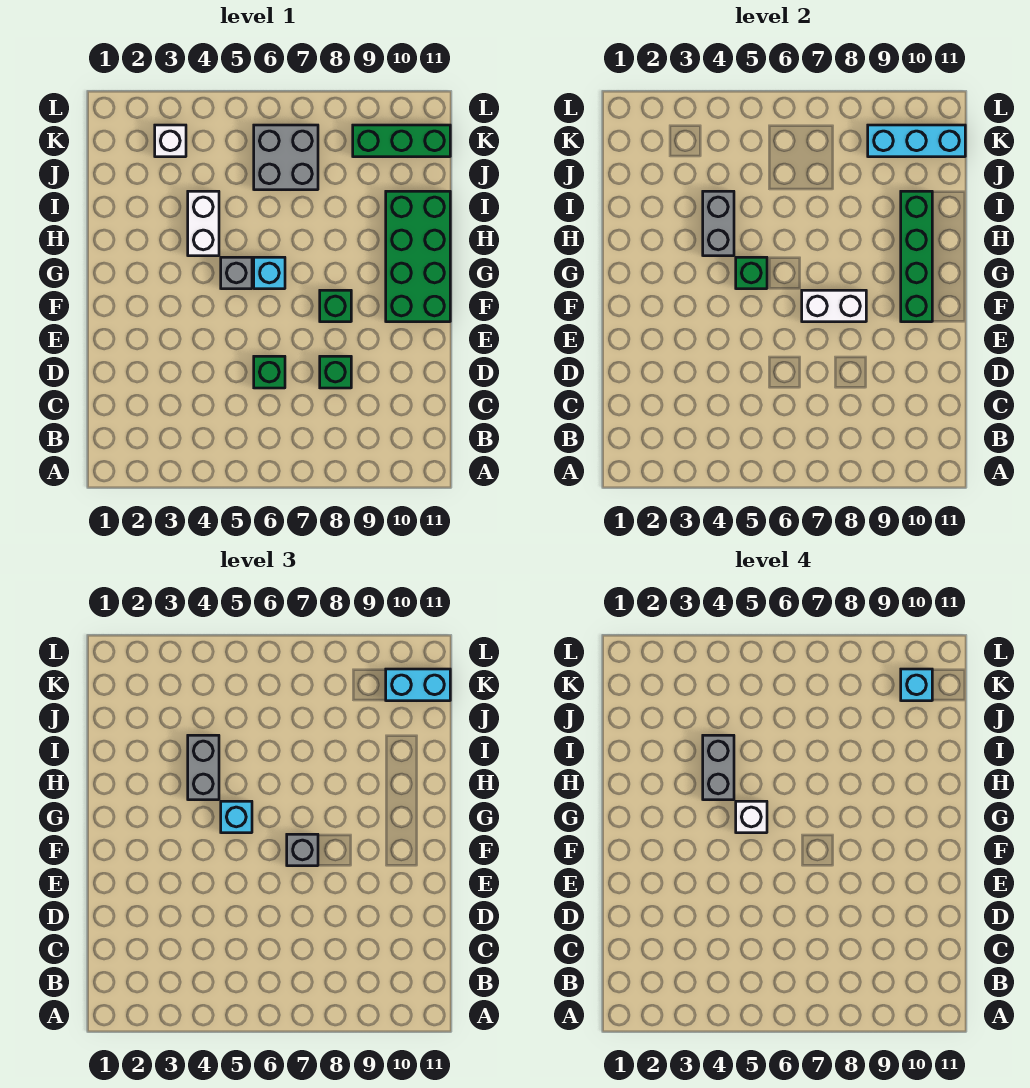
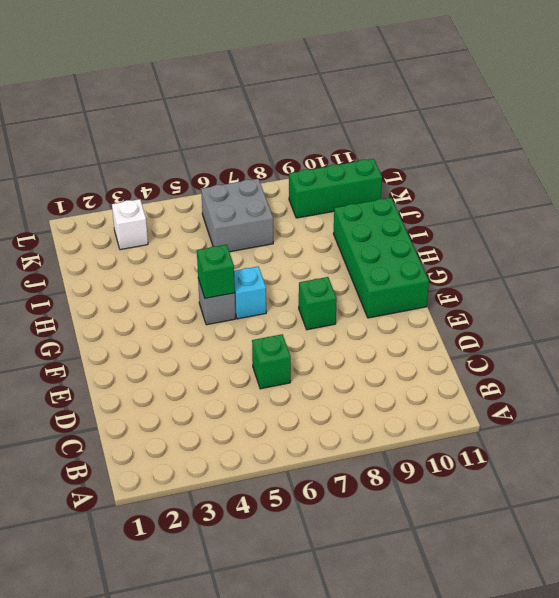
none -> green brick D8 level 1
none -> white brick H4:I4 level 1
none -> white brick F7:F8 level 2

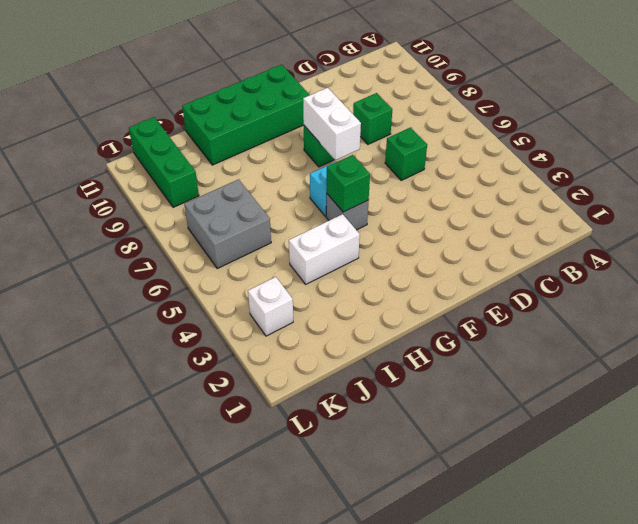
none -> green brick F10:I10 level 2
none -> grey brick H4:I4 level 2
none -> cyan brick K9:K11 level 2

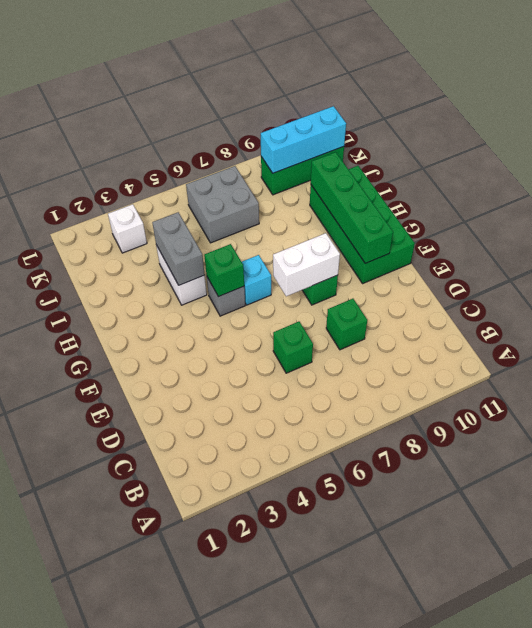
none -> grey brick F7 level 3
none -> cyan brick G5 level 3
none -> grey brick H4:I4 level 3

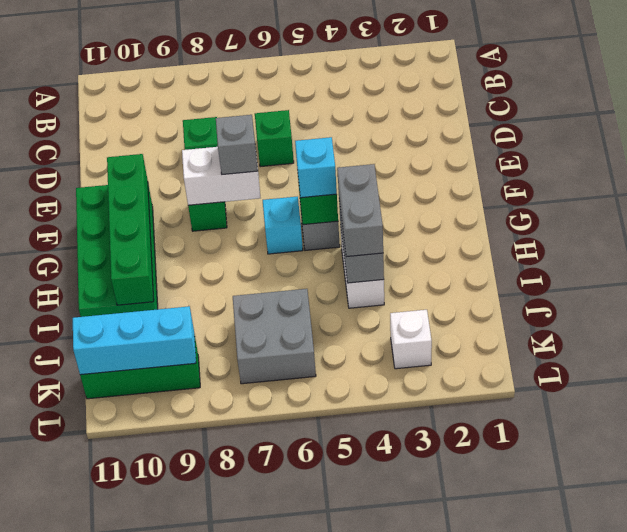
none -> cyan brick K10:K11 level 3
none -> white brick G5 level 4
none -> grey brick H4:I4 level 4

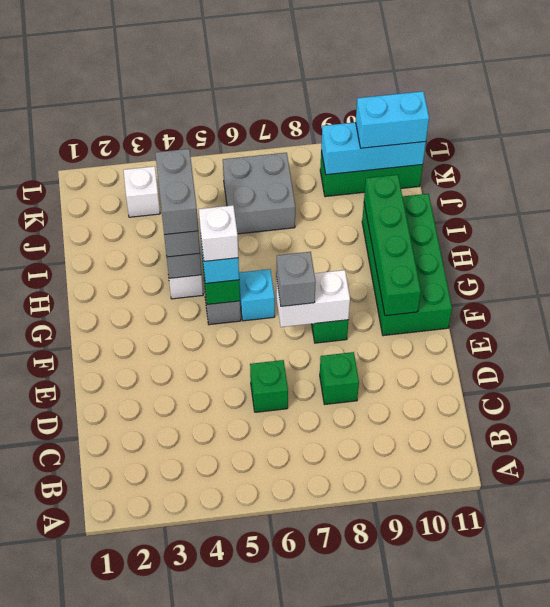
none -> cyan brick K10 level 4

